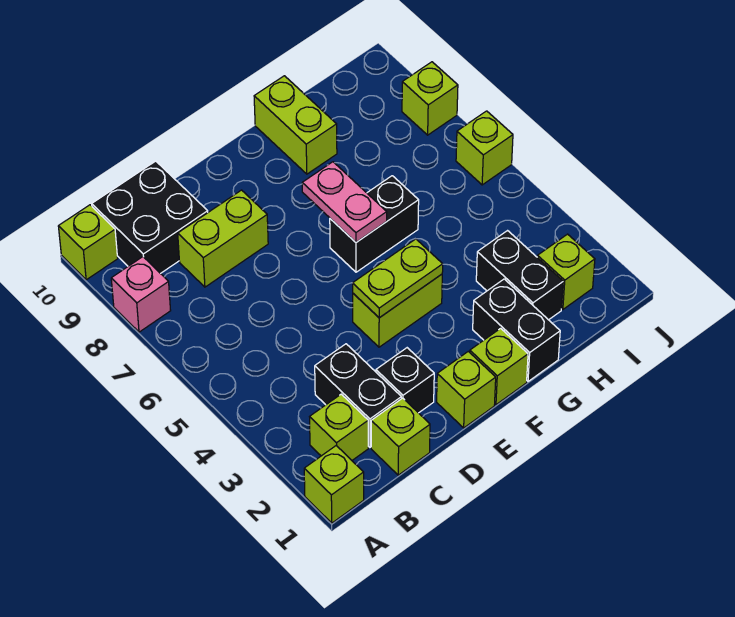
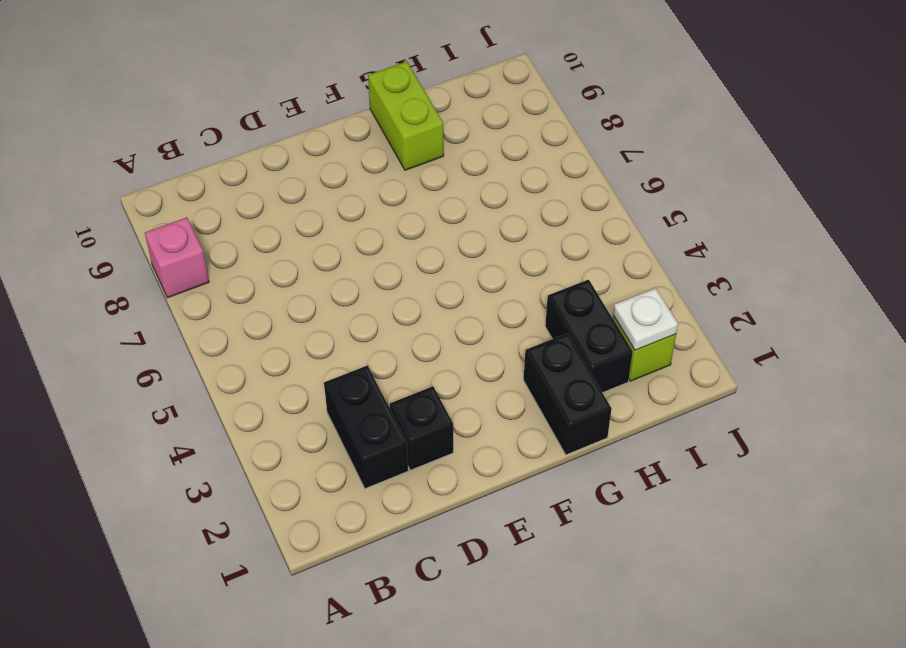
white plate I2 level 2 -> none
none -> lime brick A1 level 1
none -> lime brick A10 level 1
none -> lime brick B2 level 1

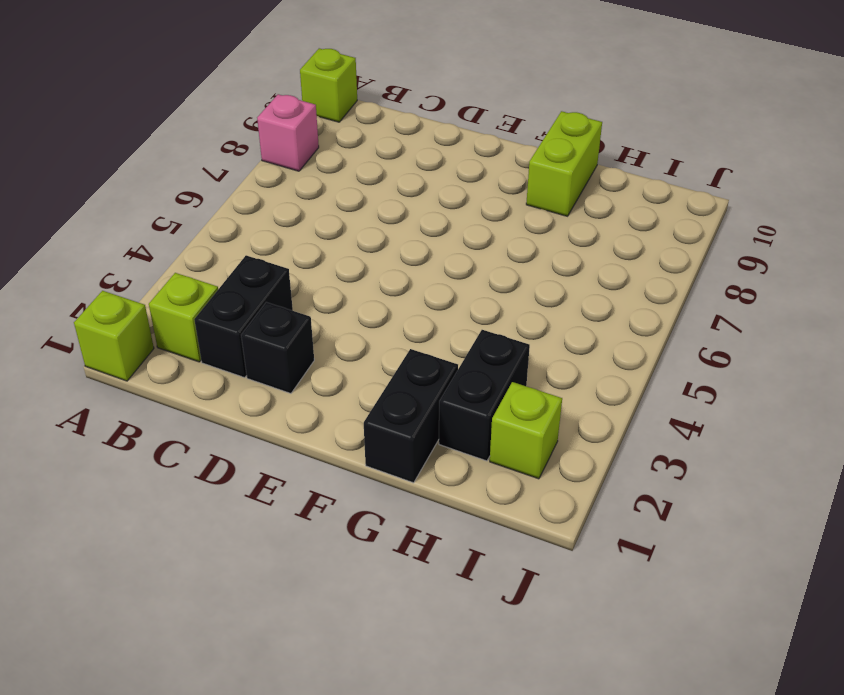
none -> black brick B9:C10 level 1
none -> lime brick C1 level 1
none -> lime brick C8:D8 level 1

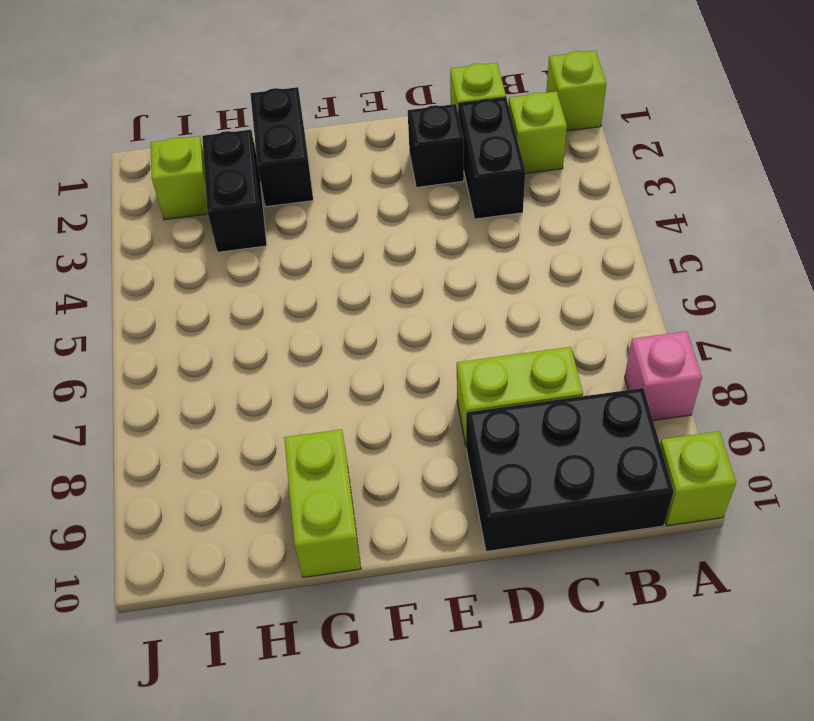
black brick B9:D10 level 1 -> black brick B9:C10 level 1
none -> lime brick E1 level 1
none -> lime brick E4:F4 level 1
none -> lime brick F1 level 1

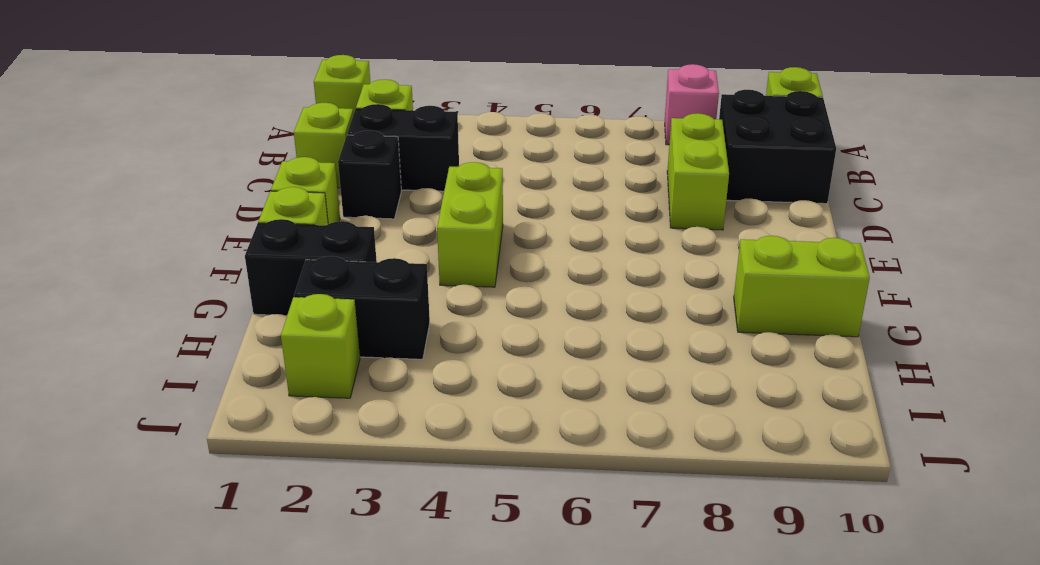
none -> black brick F6:G6 level 1
none -> lime brick J6 level 1
none -> lime brick J8 level 1

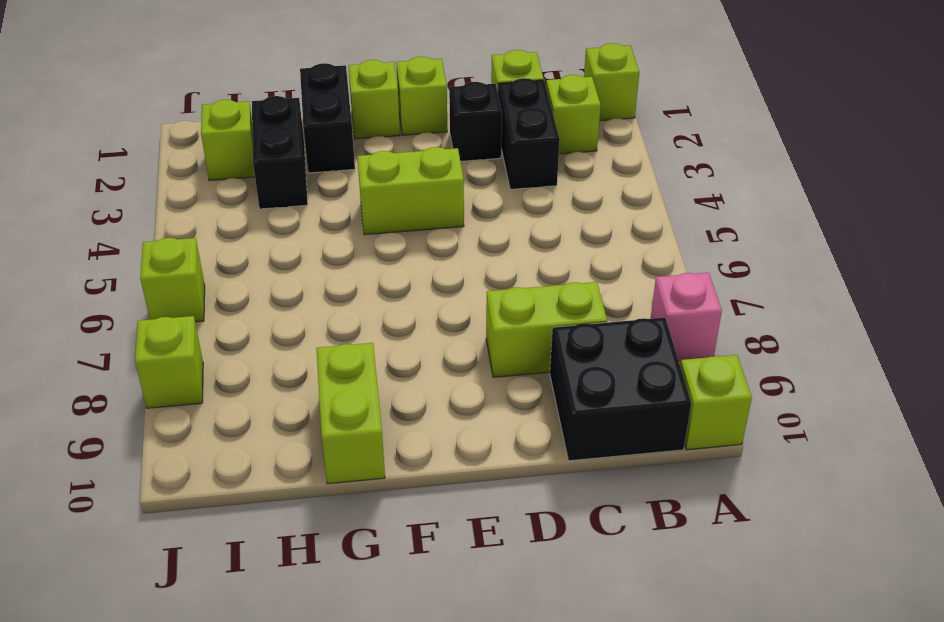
none -> black brick F6:G6 level 1
none -> lime plate E4:F4 level 2
none -> pink plate F6:F7 level 2

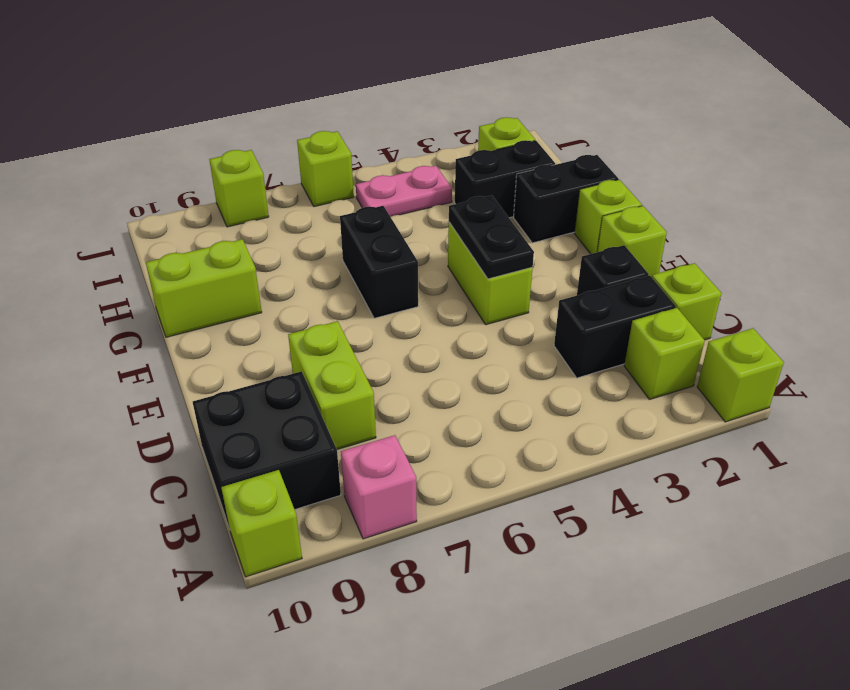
black plate E4:F4 level 2 -> lime plate E4:F4 level 2
pink plate I4:I5 level 1 -> pink plate F6:F7 level 2

